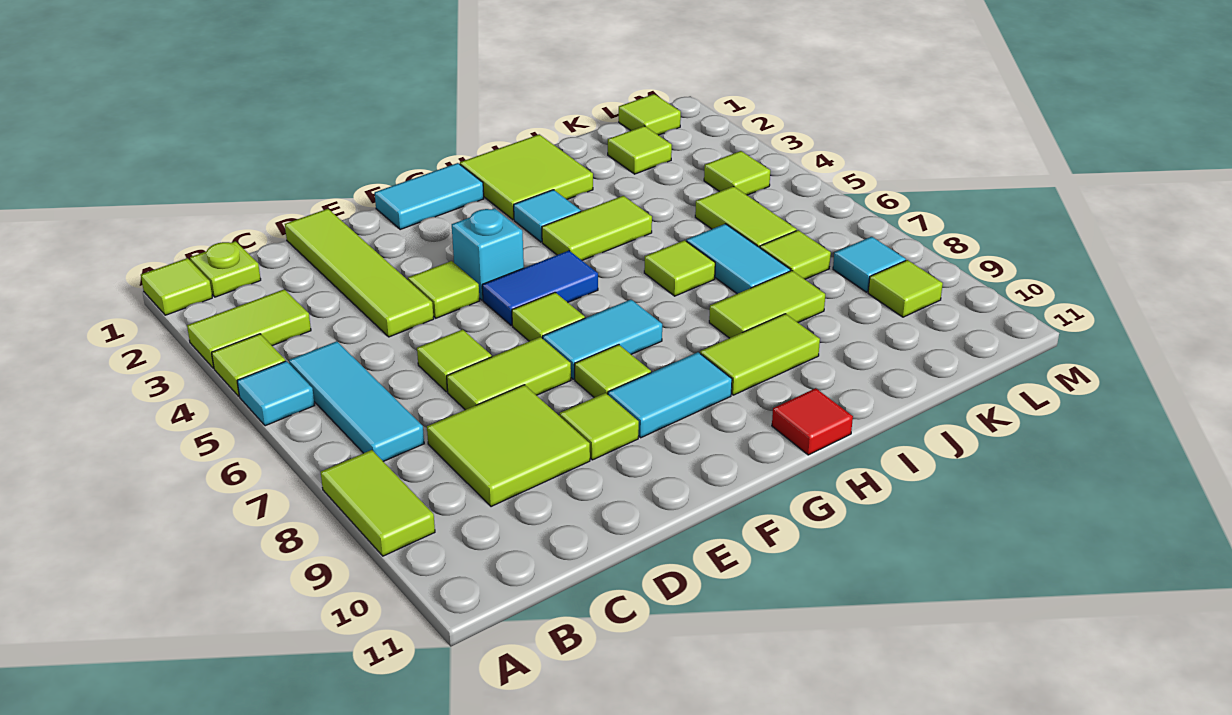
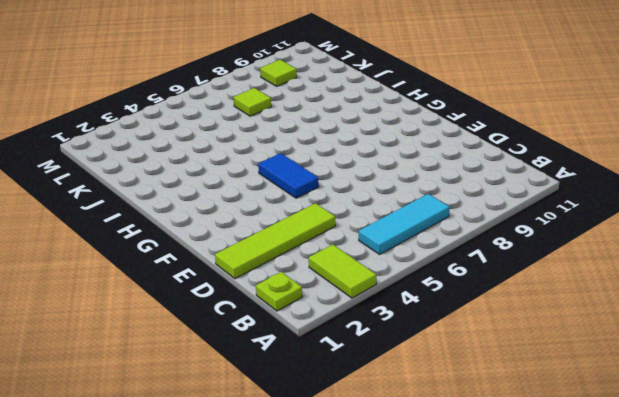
none -> lime tile A1 level 1
none -> lime tile A4 level 1
none -> cyan tile A5 level 1
none -> lime tile A8:A9 level 1

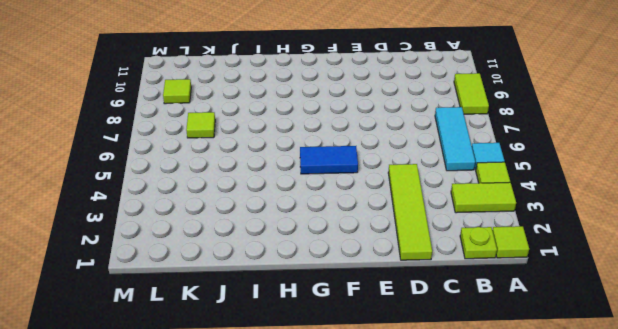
none -> lime tile C8:D9 level 1
none -> lime tile D6 level 1
none -> lime tile D7:E7 level 1
none -> lime tile E4 level 1

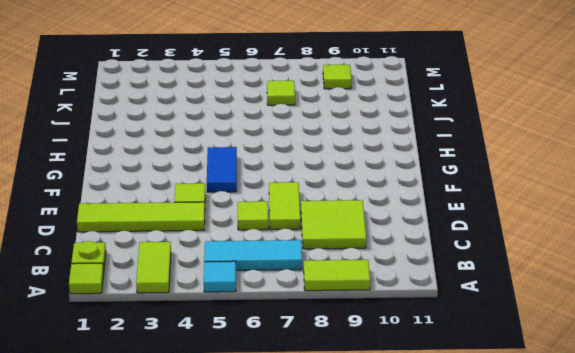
none -> lime tile A4 level 1
none -> lime tile E9 level 1
none -> cyan tile F1:G1 level 1
none -> cyan brick F4 level 1

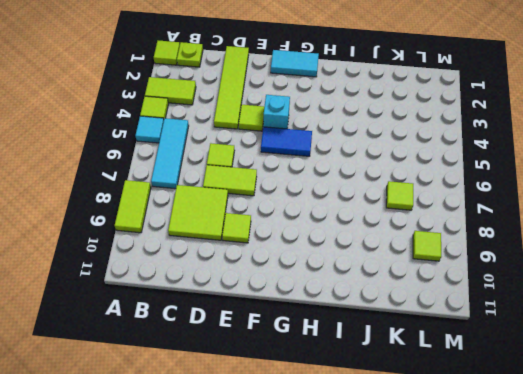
none -> lime tile F6 level 1
none -> cyan tile F7:G7 level 1
none -> lime tile F8 level 1
none -> cyan tile F9:G9 level 1

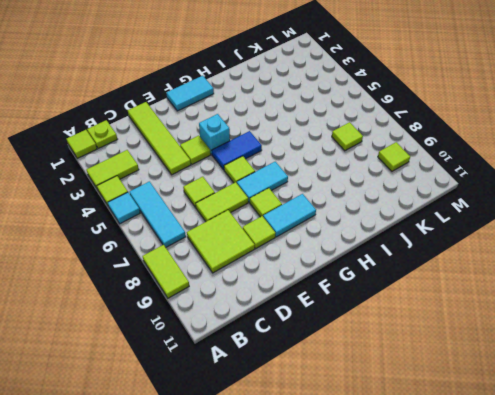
none -> lime tile H1:I2 level 1
none -> cyan tile H3 level 1
none -> lime tile H4:I4 level 1
none -> lime tile H9:I9 level 1

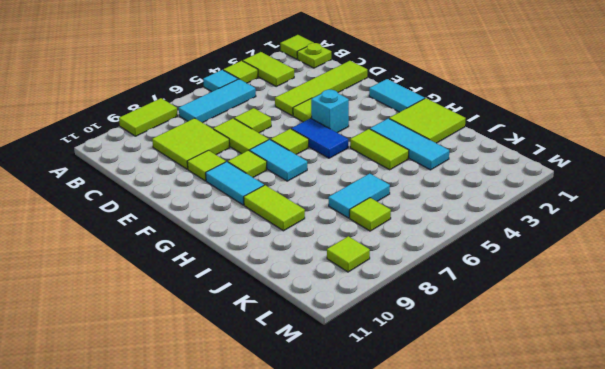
cyan tile H3:J3 level 1 -> cyan tile H3 level 1
none -> red tile H11 level 1
none -> lime tile I6 level 1
none -> lime tile I8:J8 level 1
none -> lime tile K2 level 1

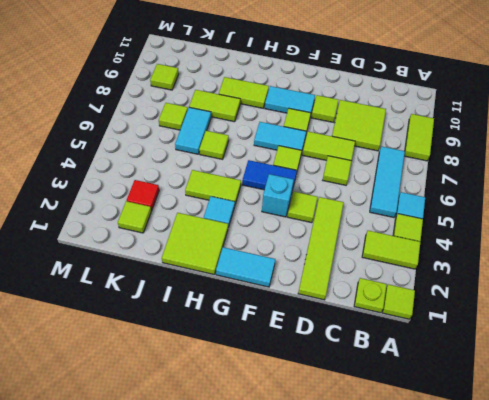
red tile K3 level 1 -> red tile H11 level 1
none -> lime tile K5:K6 level 1
none -> lime tile L1 level 1
none -> lime tile L4 level 1
none -> cyan tile L8 level 1

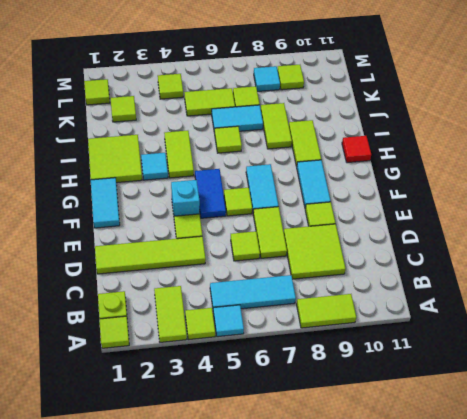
none -> lime tile F8 level 1

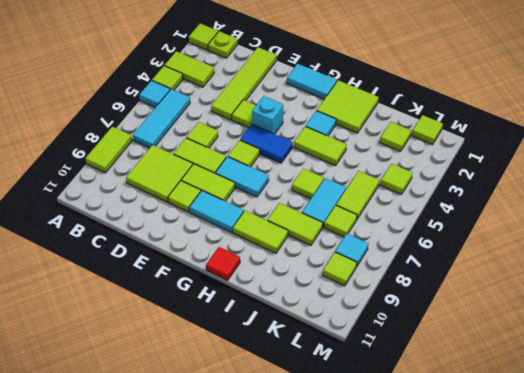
lime tile E8:F8 level 1 -> lime tile F8 level 1

